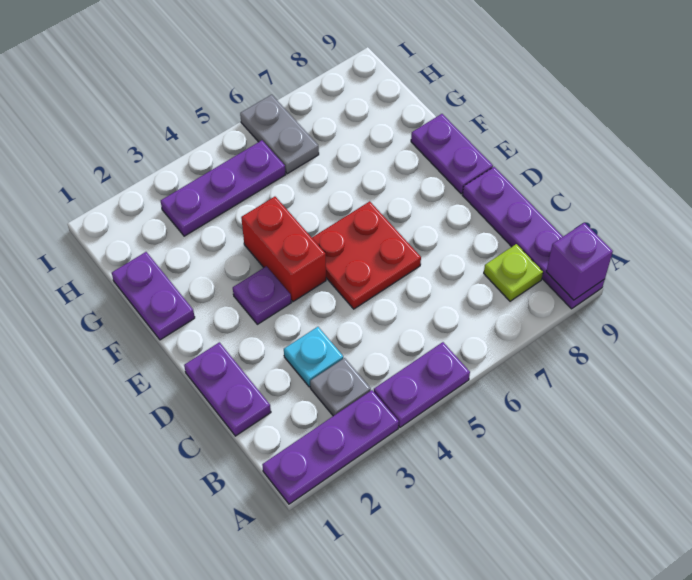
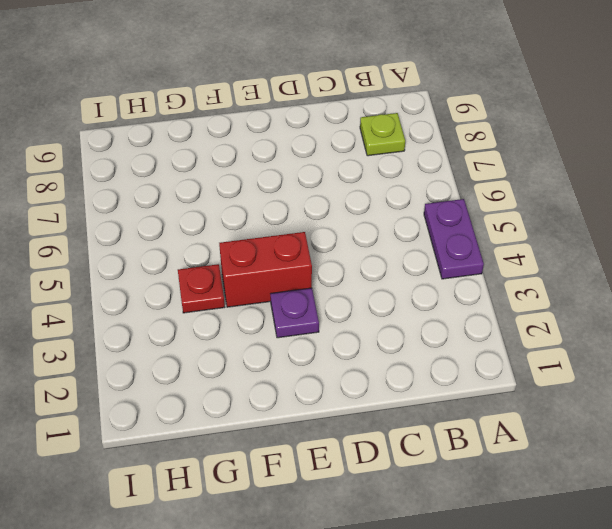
red plate G4 level 1 -> none
none -> purple plate A1:A3 level 1
none -> purple plate A9:D9 level 1
none -> grey plate B3 level 1

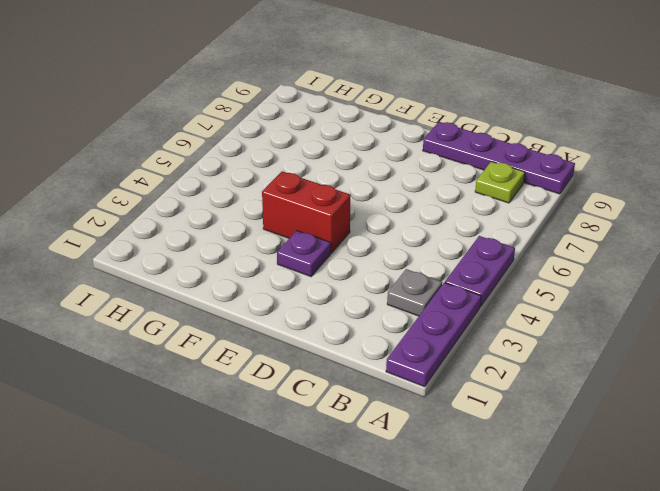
none -> purple plate C1:D1 level 1
none -> cyan plate C3 level 1
none -> red plate D5:E6 level 1

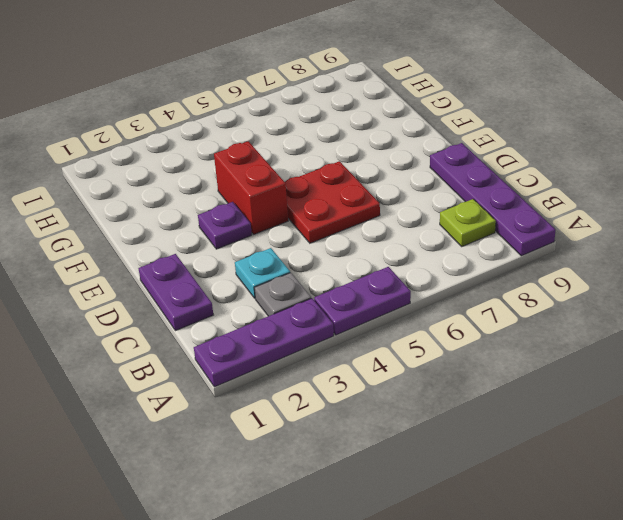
none -> purple plate E9:F9 level 1
none -> purple plate F1:G1 level 1
none -> purple plate H3:H5 level 1

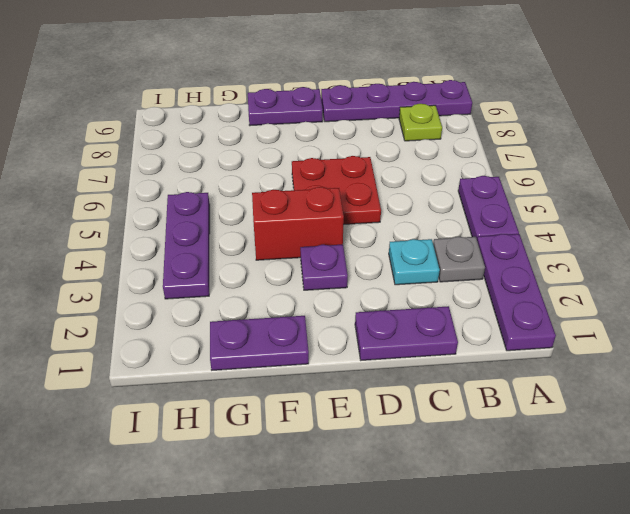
none -> grey plate H6:I6 level 1
none -> purple brick A9 level 2

